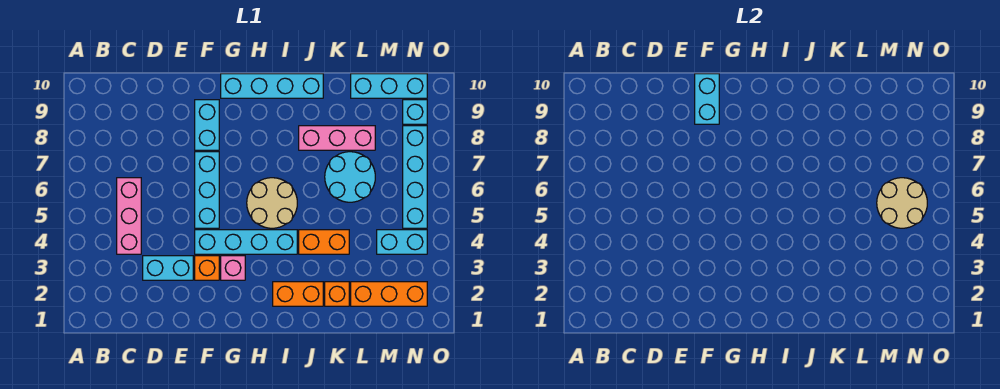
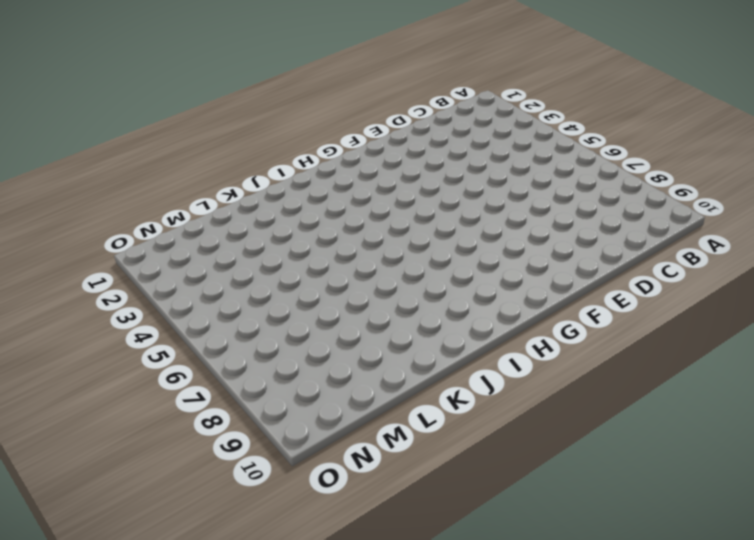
none -> pink brick C4:C6 level 1
none -> cyan brick D3:E3 level 1
none -> orange brick F3 level 1

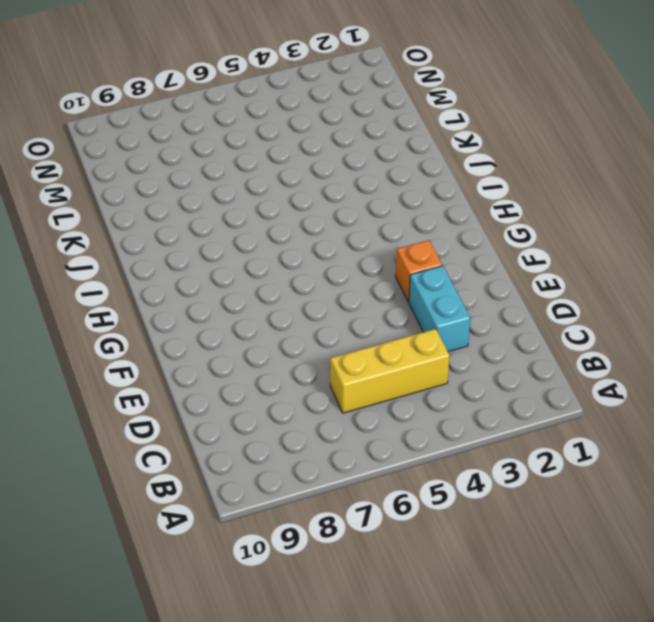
yellow brick C4:C6 level 1 -> pink brick C4:C6 level 1
none -> cyan brick F4:I4 level 1
none -> cyan brick F5:F7 level 1
none -> cyan brick F8:F9 level 1

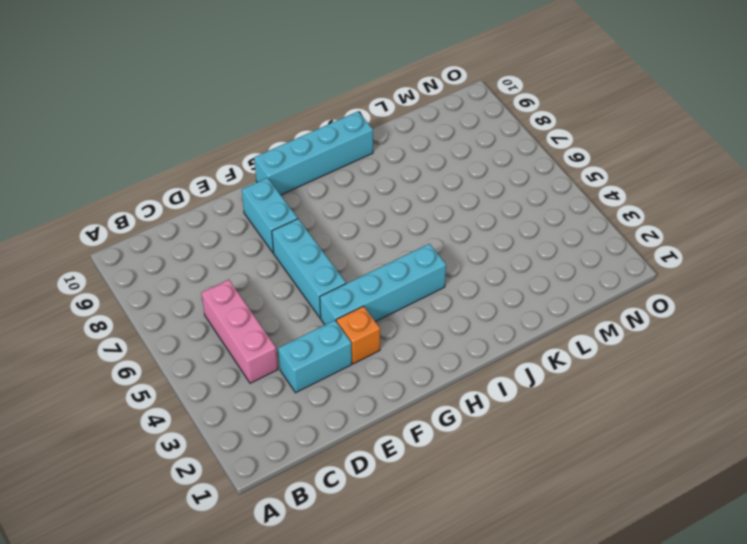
none -> pink brick G3 level 1
none -> tan round brick H5:I6 level 1
none -> orange brick I2:J2 level 1

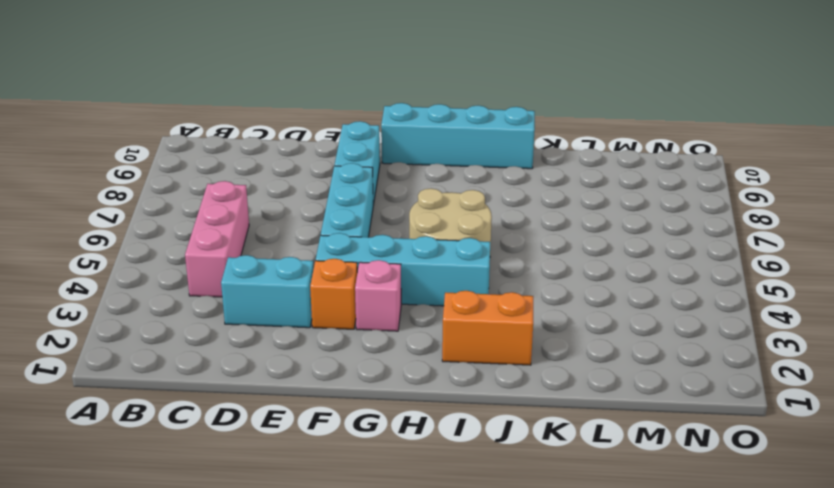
none -> orange brick J4:K4 level 1
none -> pink brick J8:L8 level 1
none -> orange brick K2 level 1

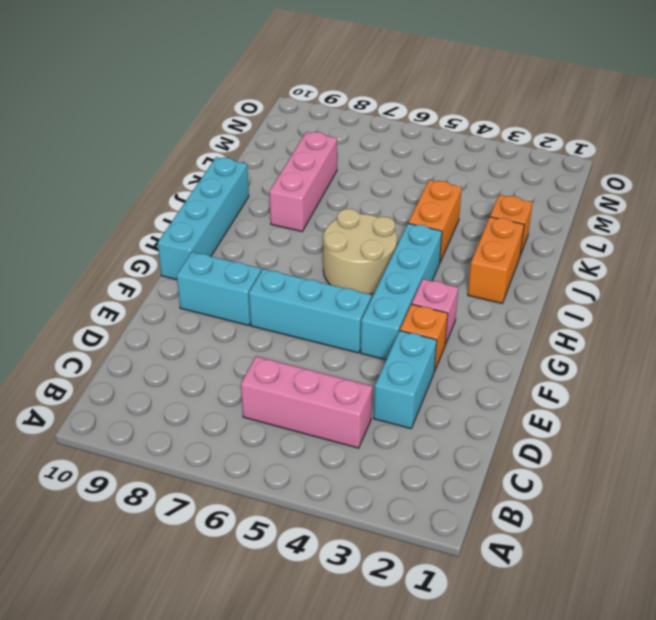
none -> cyan round brick K6:L7 level 1
none -> orange brick L2:N2 level 1
none -> cyan brick L10:N10 level 1

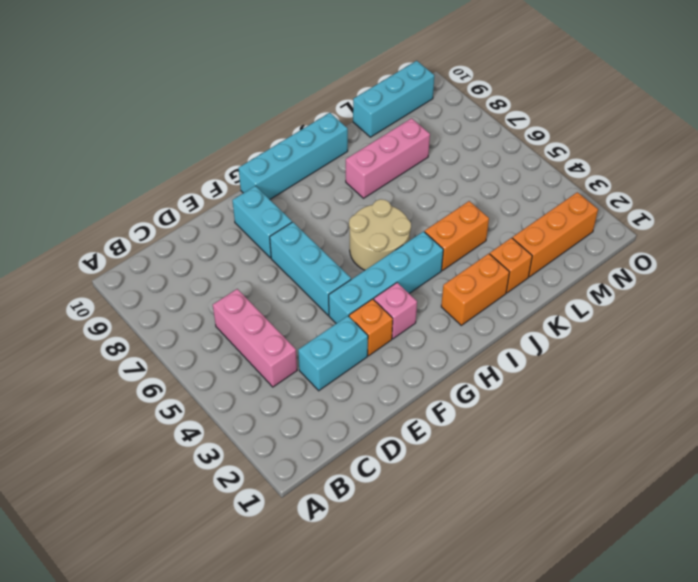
none -> cyan round brick K6:L7 level 1
none -> cyan brick M4:N4 level 1
none -> cyan brick N5:N8 level 1

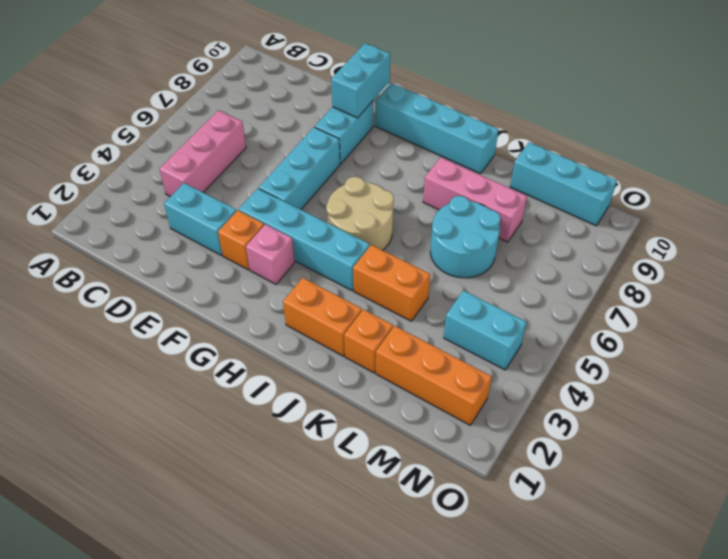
none -> cyan brick N5:N8 level 1
none -> cyan brick N9 level 1
none -> tan round brick M5:N6 level 2

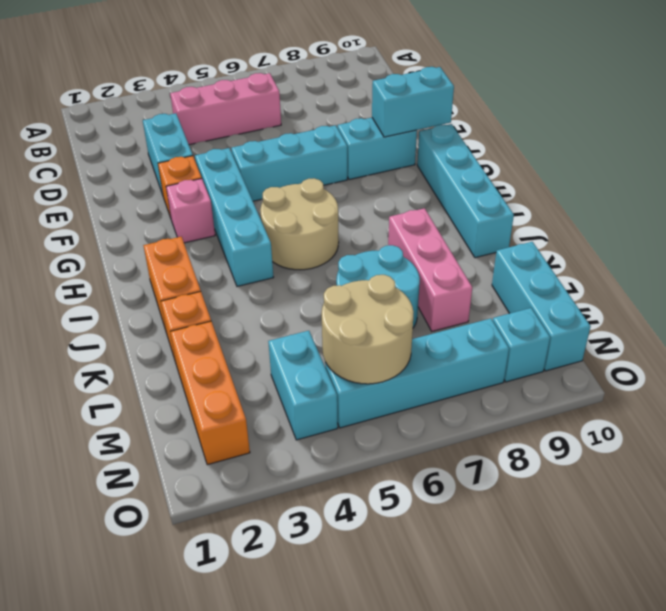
none -> orange brick J4:K4 level 1

